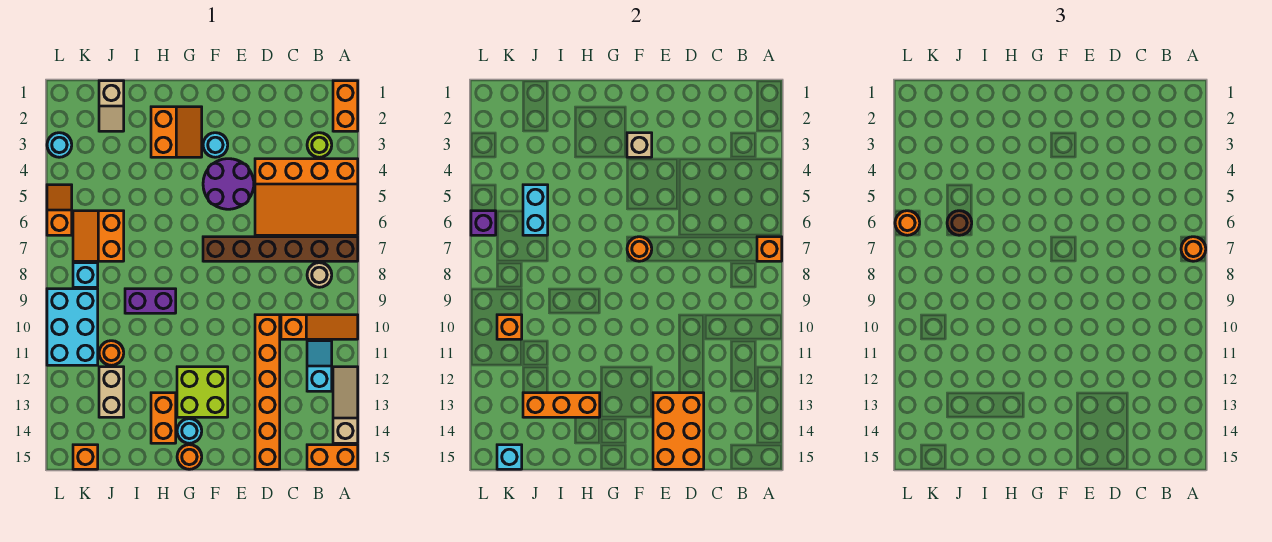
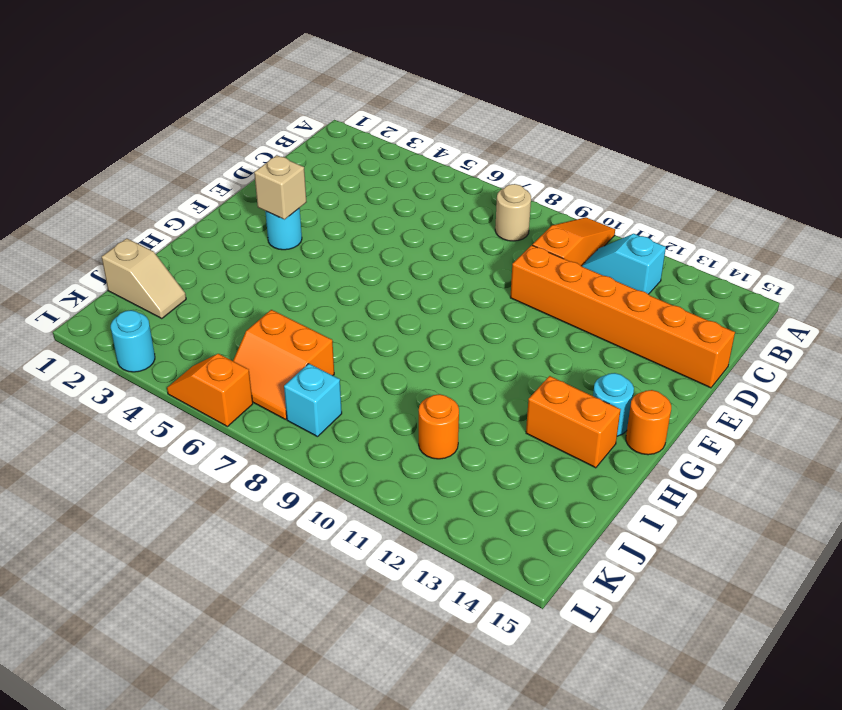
none -> orange brick A1:A2 level 1
none -> orange slope A4:D6 level 1 top 4
none -> brown brick A7:F7 level 1
none -> tan slope A12:A14 level 1 top 14

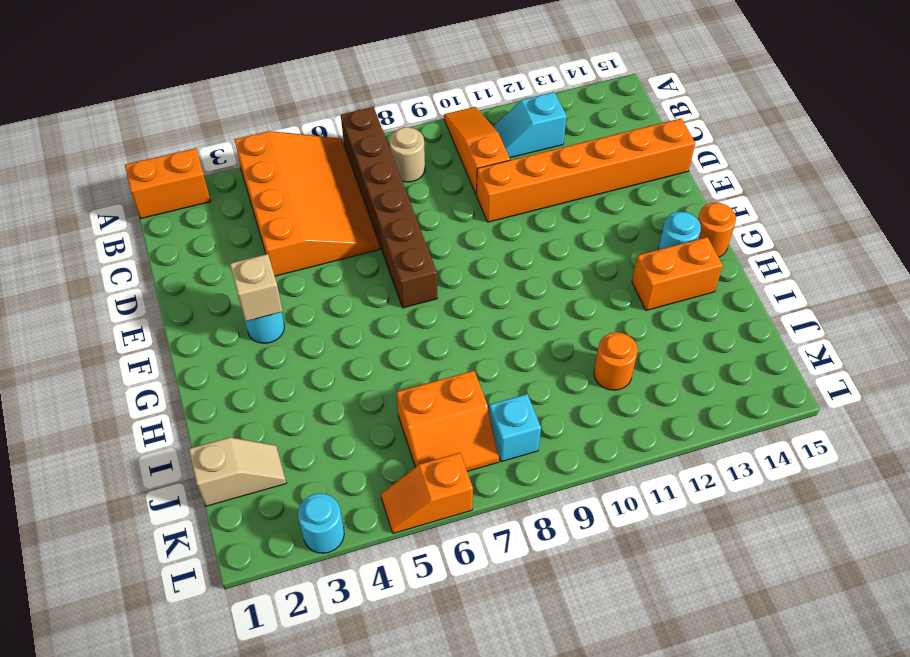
none -> tan slope A12:A14 level 1 top 14
none -> orange brick A15:B15 level 1
none -> lime round brick B3 level 1
none -> purple round brick E4:F5 level 1

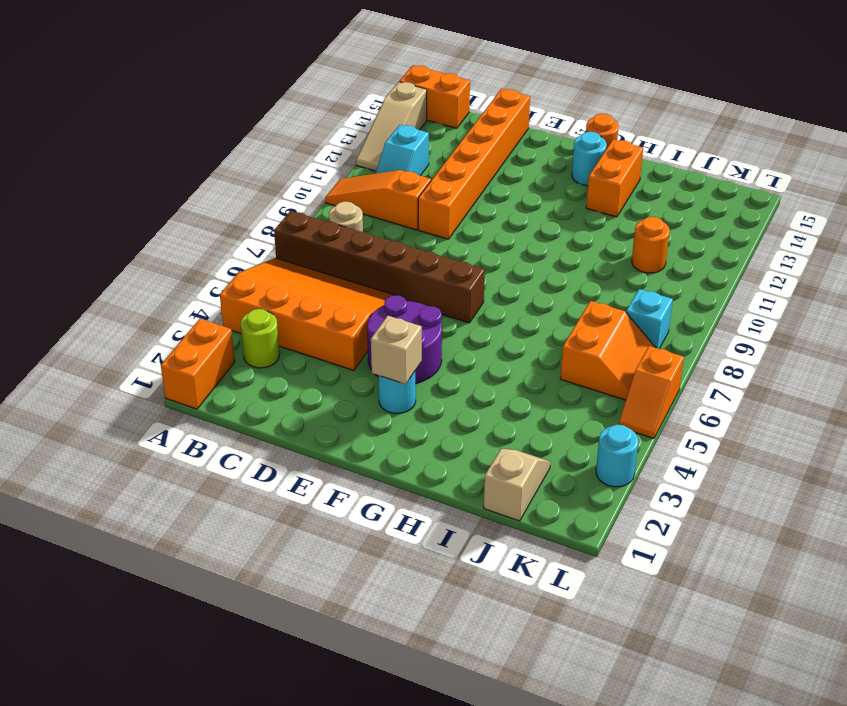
none -> lime brick F12:G13 level 1
none -> orange slope G2:H3 level 1 top H
none -> purple brick H9:I9 level 1
none -> tan brick J12:J13 level 1

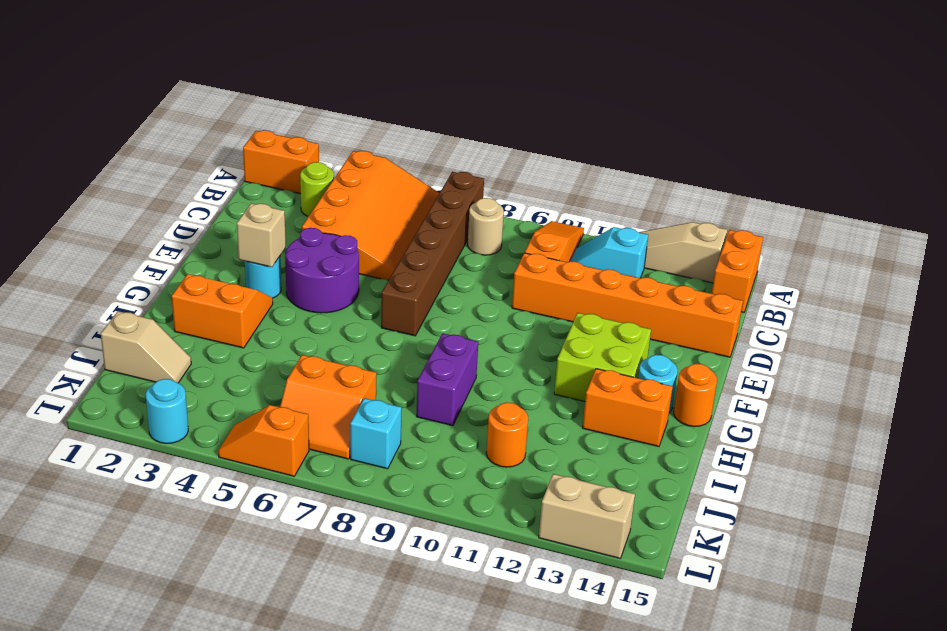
tan brick L13:L14 level 1 -> tan brick J12:J13 level 1
none -> cyan brick K9:L11 level 1
none -> orange brick K15 level 1
none -> orange brick A7 level 2
none -> orange brick D13:E15 level 2

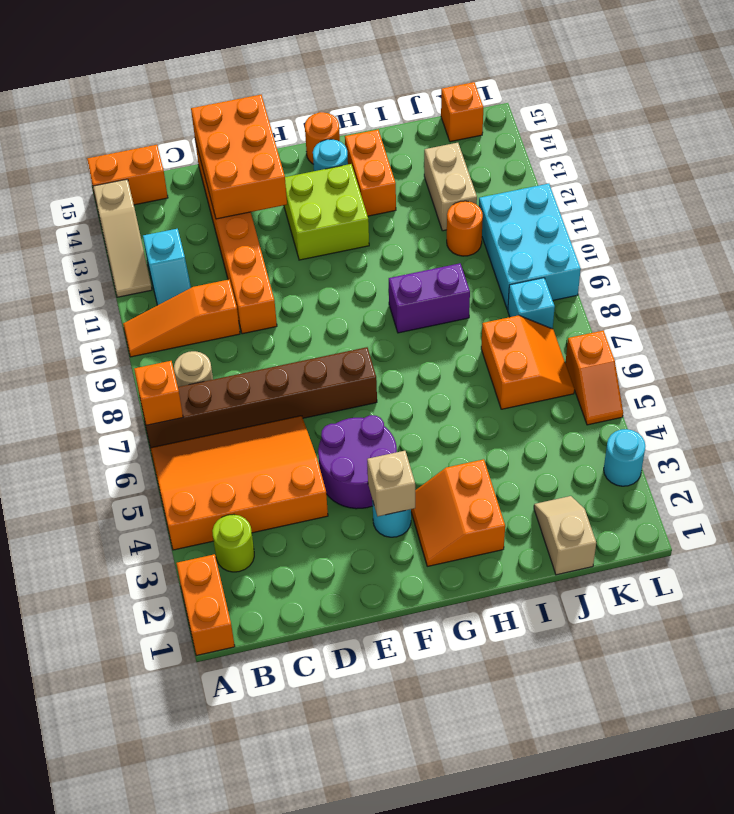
none -> orange round brick F7 level 2
none -> orange brick H13:J13 level 2
none -> cyan brick J5:J6 level 2
none -> orange brick K10 level 2

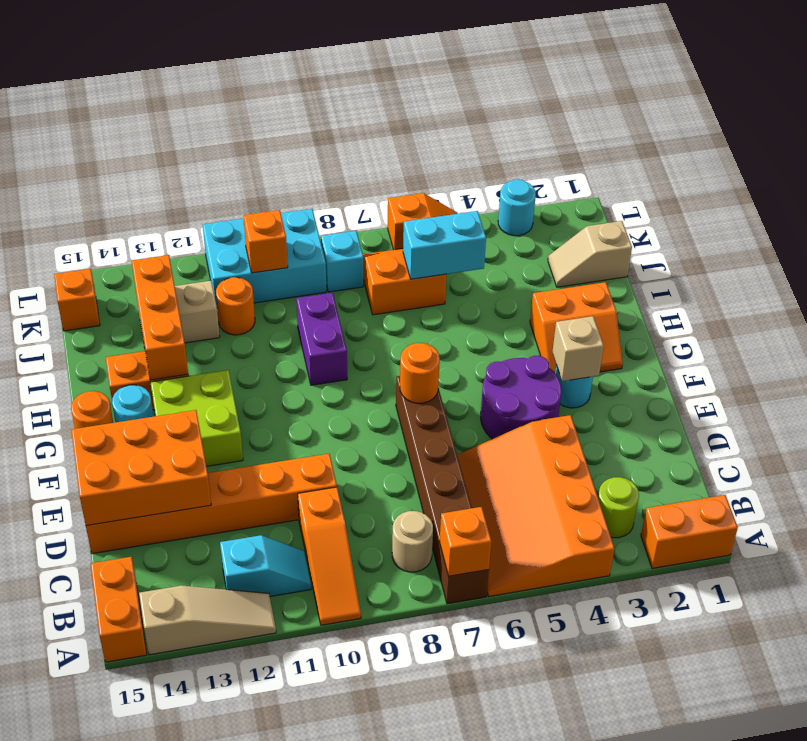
none -> cyan brick K15 level 2
none -> purple brick L6 level 2
none -> orange round brick A7 level 3
none -> brown round brick J6 level 3

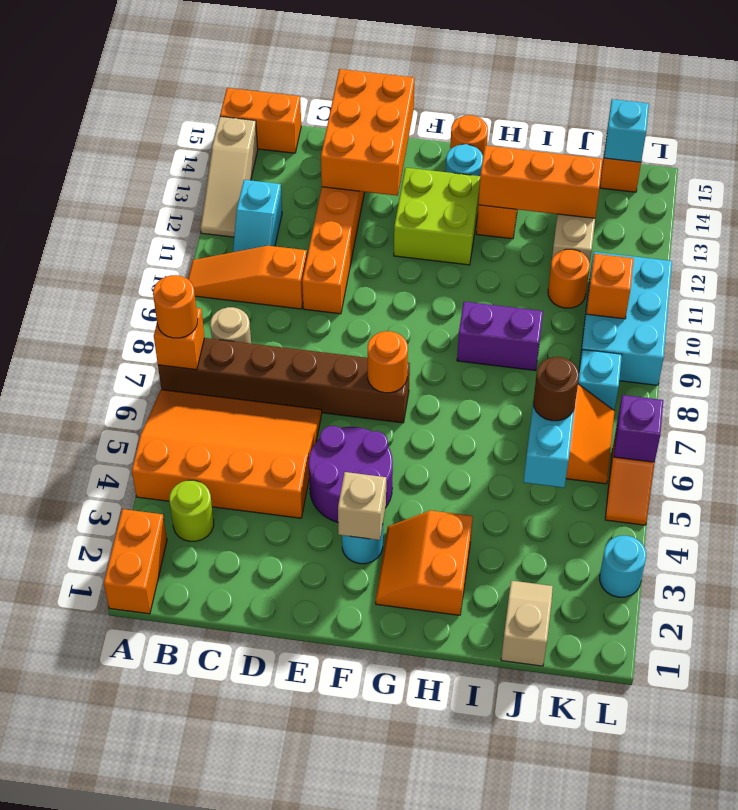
none -> orange round brick L6 level 3

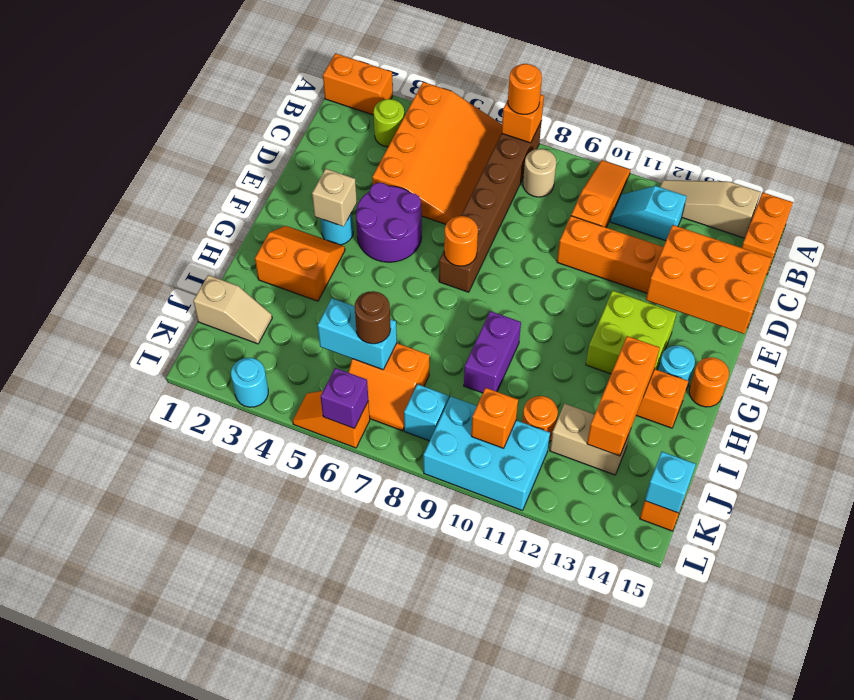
none -> orange round brick L6 level 3

